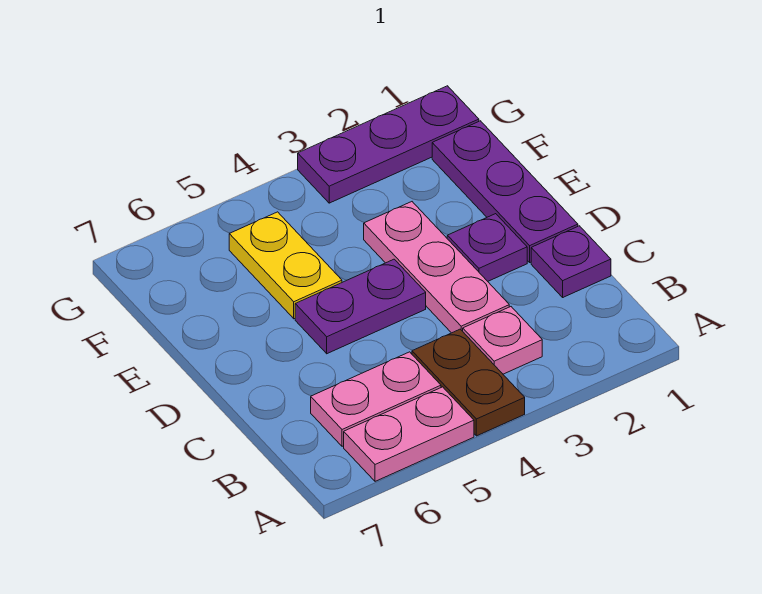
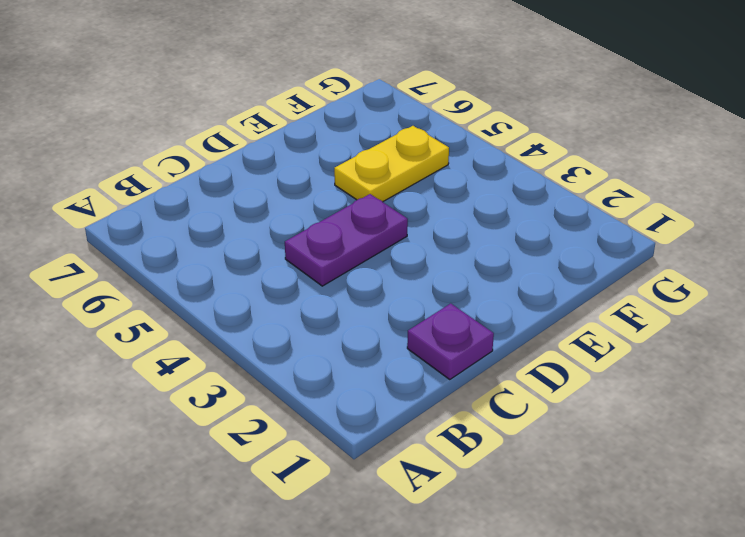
purple plate C4:D4 level 1 -> purple plate D4:D5 level 1
none -> brown plate A4:B4 level 1
none -> pink plate A5:A6 level 1

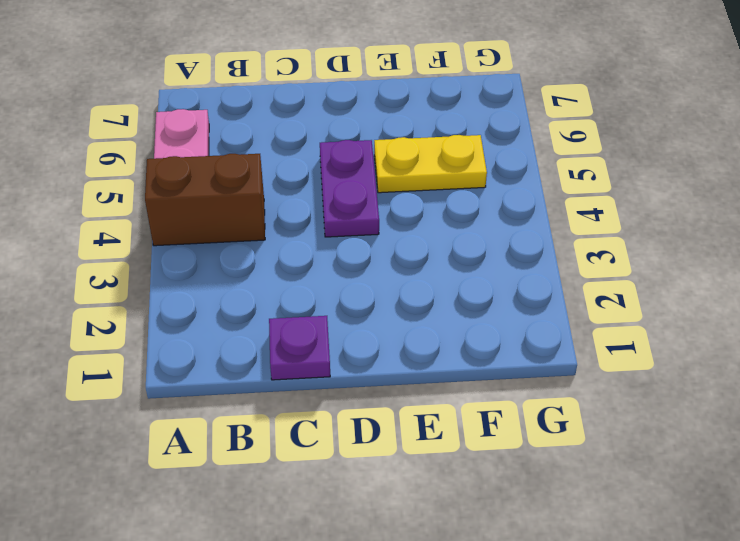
brown brick A4:B4 level 1 -> brown plate A4:B4 level 1
none -> pink plate B3 level 1
none -> pink plate B5:B6 level 1

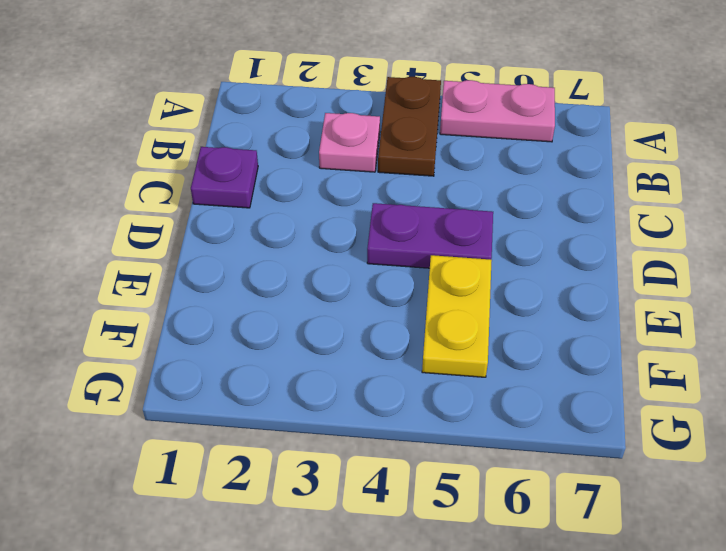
none -> pink plate B5:B6 level 1
none -> pink plate C3:E3 level 1

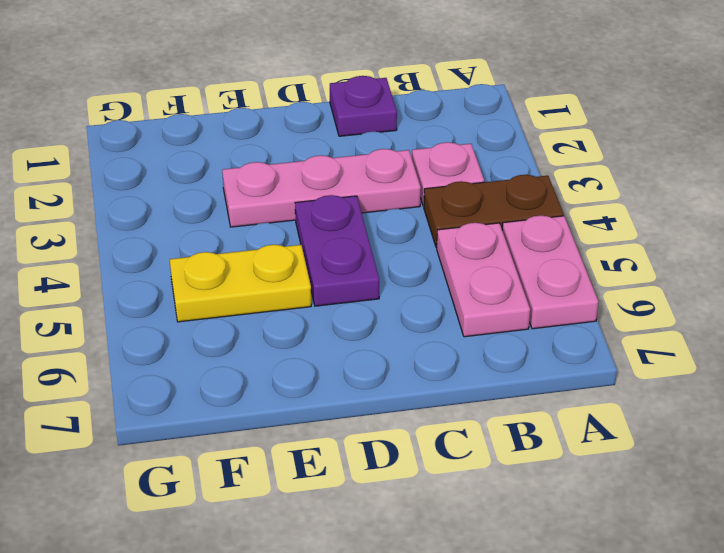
none -> purple plate D1:F1 level 1
none -> purple plate D2 level 1

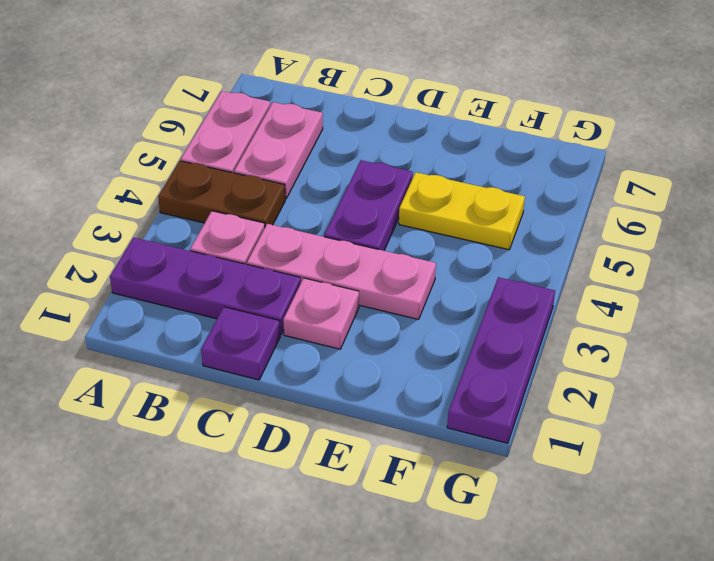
purple plate A2:C2 level 1 -> purple plate D1:F1 level 1
pink plate D2 level 1 -> purple plate D2 level 1

